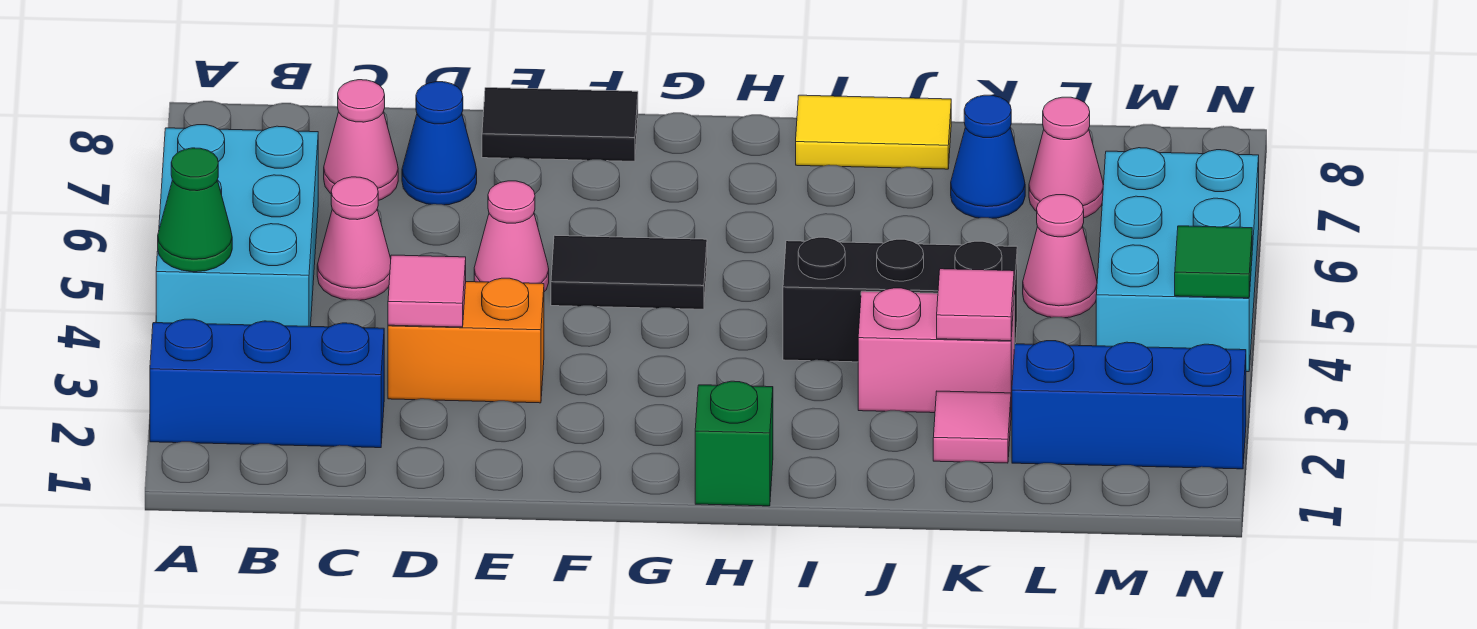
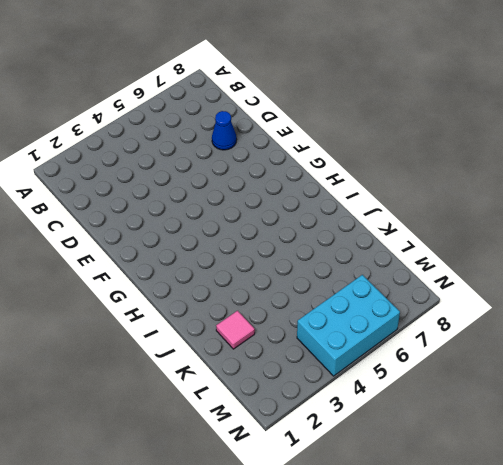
none -> blue brick A2:C2 level 1
none -> cyan brick A4:B6 level 1
none -> pink cone C5 level 1

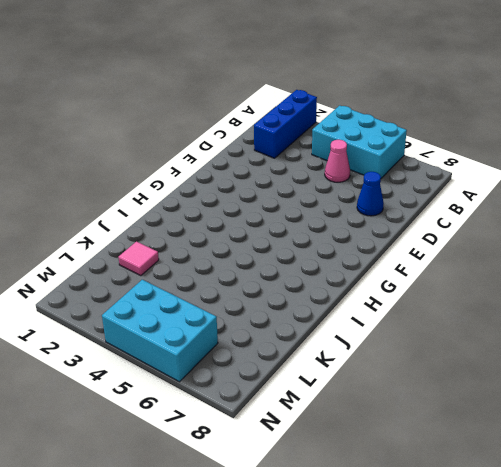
none -> pink cone C7 level 1
none -> orange brick D3:E3 level 1
none -> pink cone E5 level 1

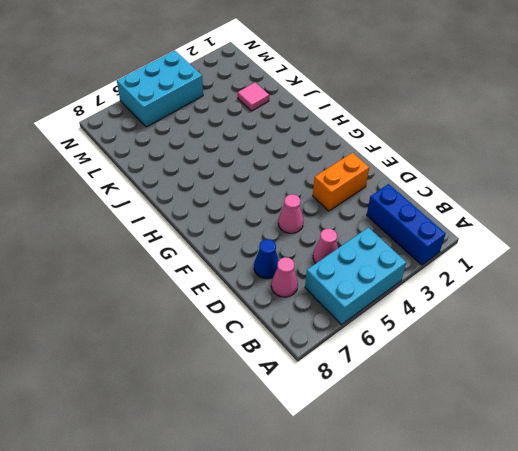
orange brick E2:E3 level 1 -> orange brick D3:E3 level 1
none -> black tile E8:F8 level 1
none -> black tile F5:G5 level 1
none -> green brick H1 level 1

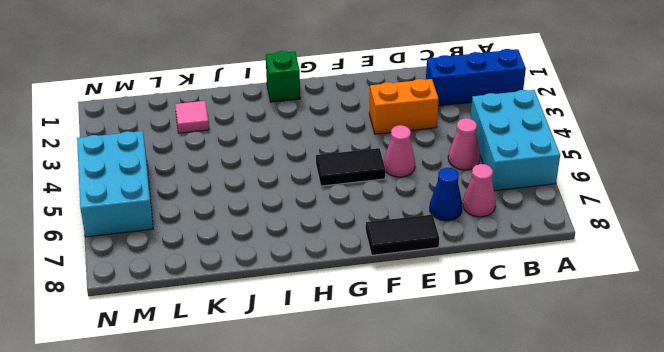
none -> black brick I4:K4 level 1
none -> yellow tile I8:J8 level 1
none -> pink brick J3:K3 level 1

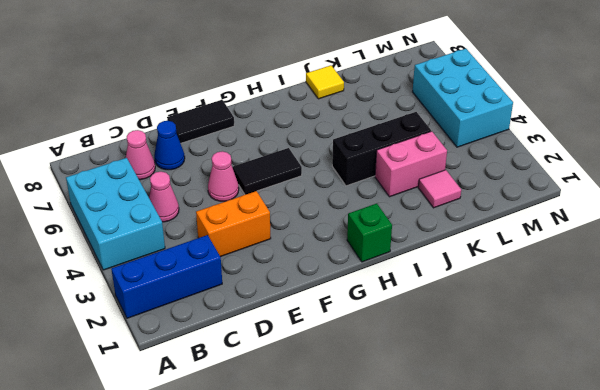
yellow tile J8 level 1 -> yellow tile I8:J8 level 1
none -> blue cone K7 level 1
none -> blue brick L2:N2 level 1
none -> pink cone L5 level 1

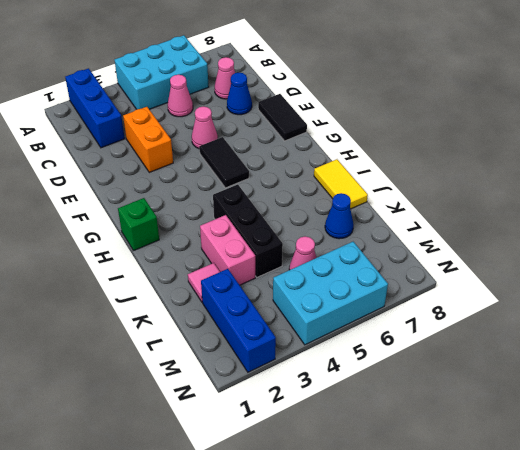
none -> pink cone L7 level 1
none -> green cone A4 level 2
none -> pink tile D3 level 2

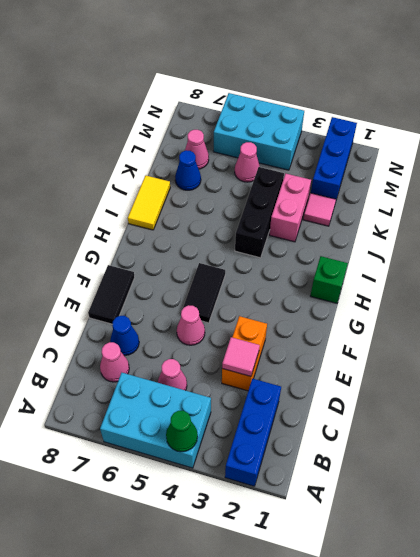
none -> pink tile K3 level 2
none -> green tile N4 level 2

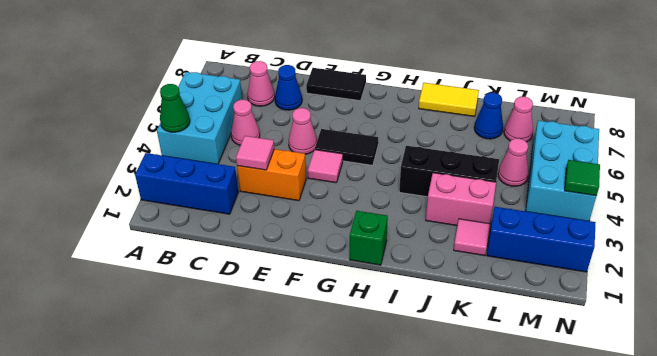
pink tile F4 level 1 -> pink tile K3 level 2

